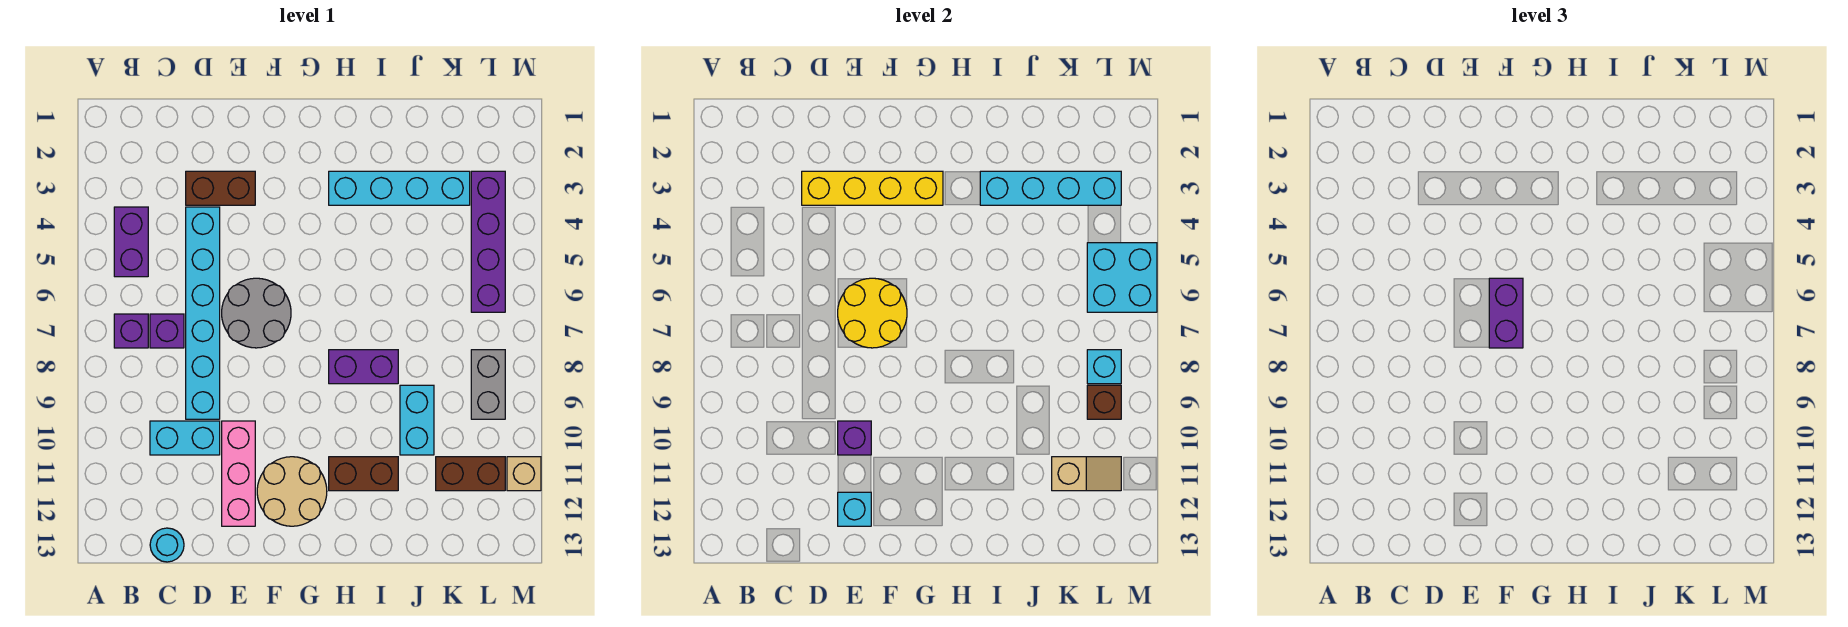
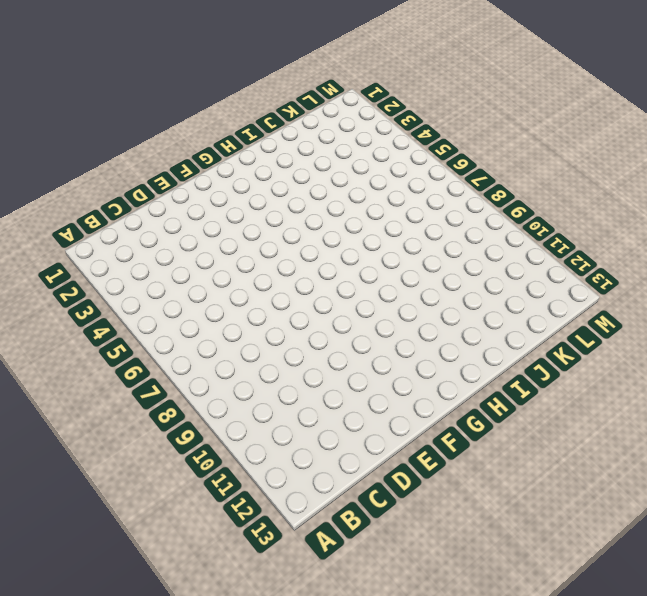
none -> purple brick B4:B5 level 1
none -> purple brick B7 level 1
none -> purple brick C7 level 1

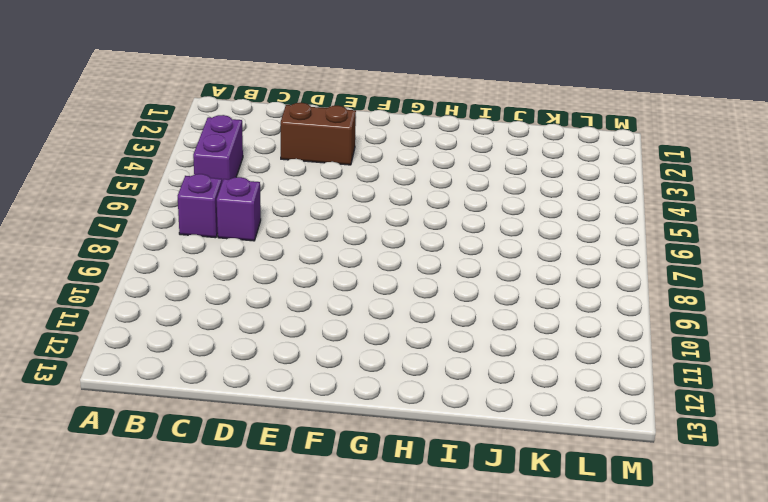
none -> cyan brick C10:D10 level 1
none -> cyan round brick C13 level 1
none -> cyan brick D4:D9 level 1

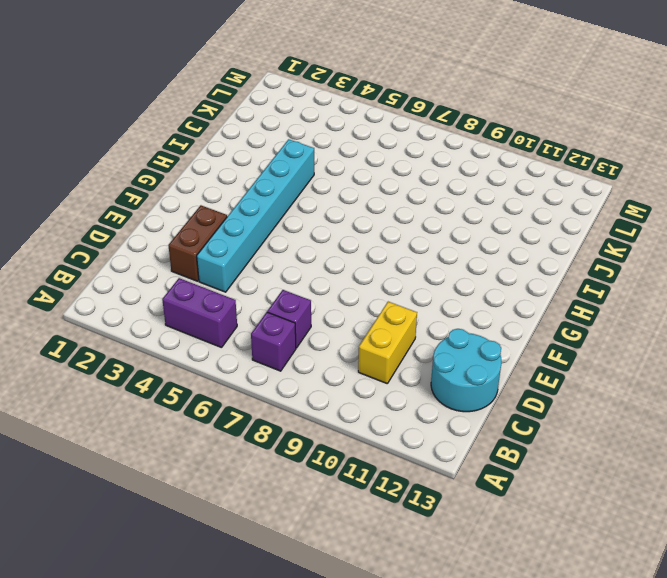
yellow brick C10:D10 level 1 -> cyan brick C10:D10 level 1
cyan round brick C12:D13 level 1 -> cyan round brick C13 level 1
cyan brick D4:I4 level 1 -> cyan brick D4:D9 level 1
none -> grey round brick E6:F7 level 1
none -> pink brick E10:E12 level 1
none -> tan round brick F11:G12 level 1

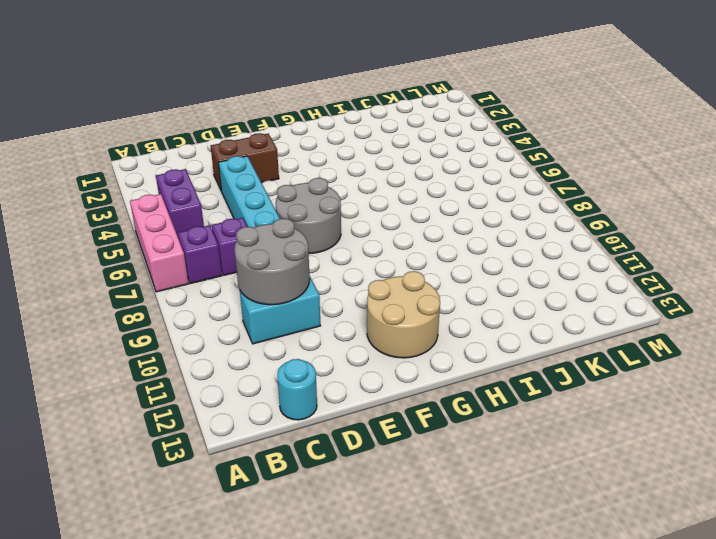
pink brick A5:A7 level 1 -> pink brick E10:E12 level 1
grey round brick C9:D10 level 2 -> none
none -> cyan brick H3:K3 level 1
none -> purple brick H8:I8 level 1
none -> brown brick H11:I11 level 1

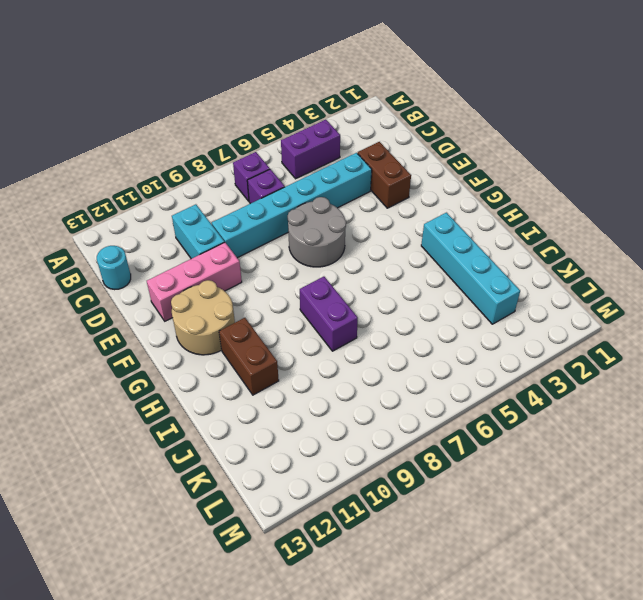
none -> cyan brick J9:J10 level 1
none -> brown brick K11:L11 level 1
none -> purple brick L3:L6 level 1

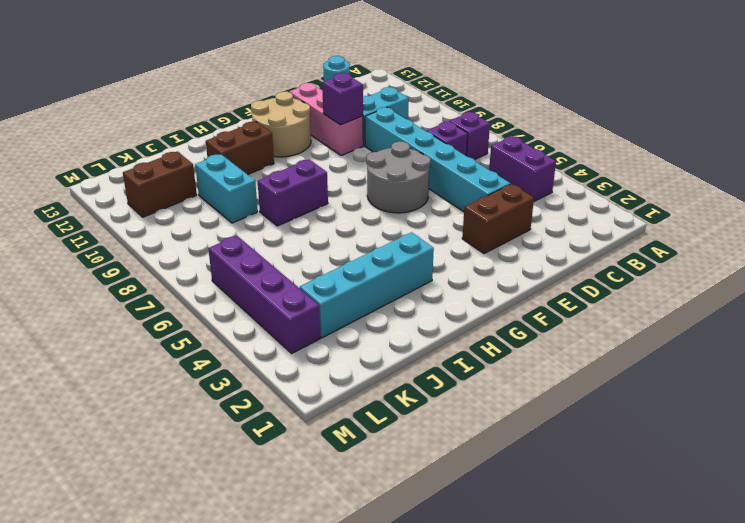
none -> grey brick L8:L9 level 1
none -> tan brick M11 level 1
none -> yellow brick D3:G3 level 2

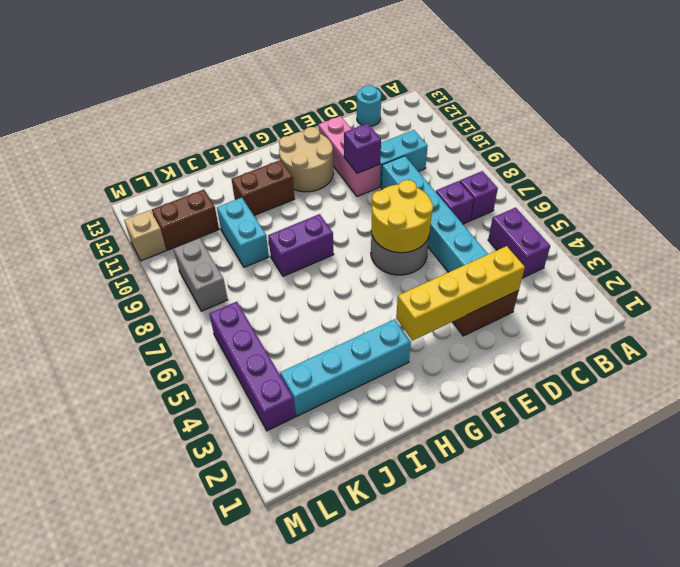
none -> cyan brick E12 level 2
none -> cyan brick I3:L3 level 2
none -> tan slope K11:L11 level 2 top K

